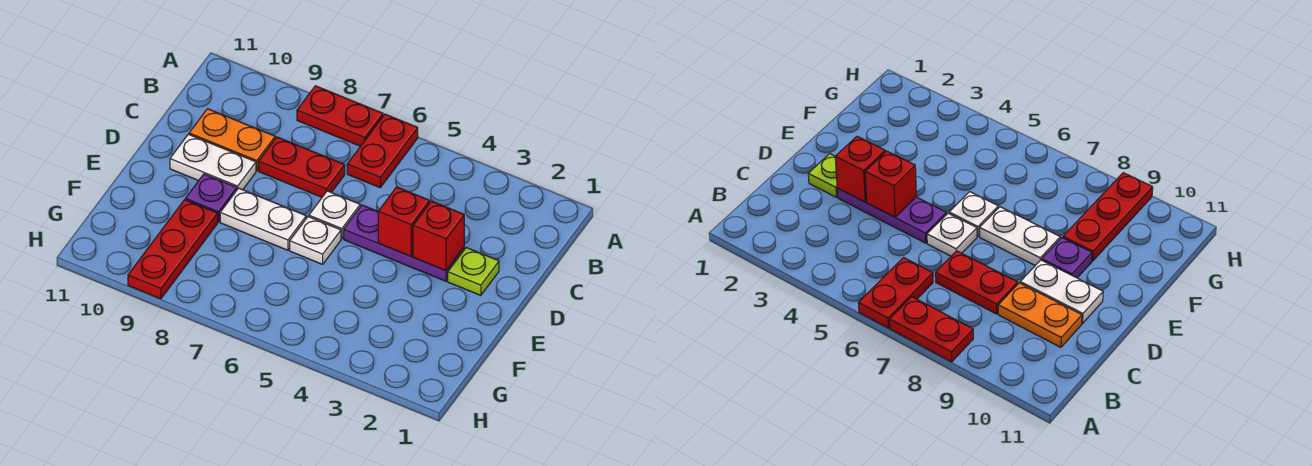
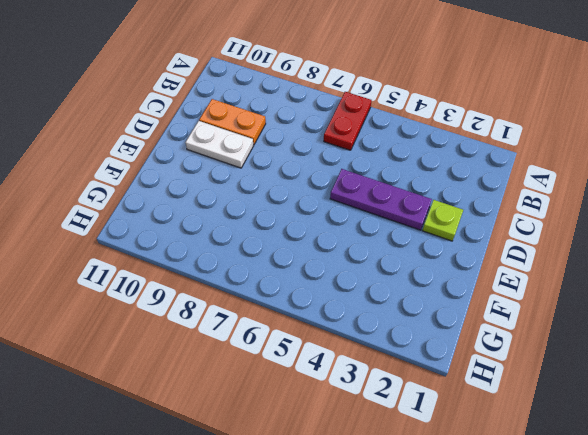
none -> red plate A7:A8 level 1
none -> red plate C7:C8 level 1
none -> white plate D6 level 1

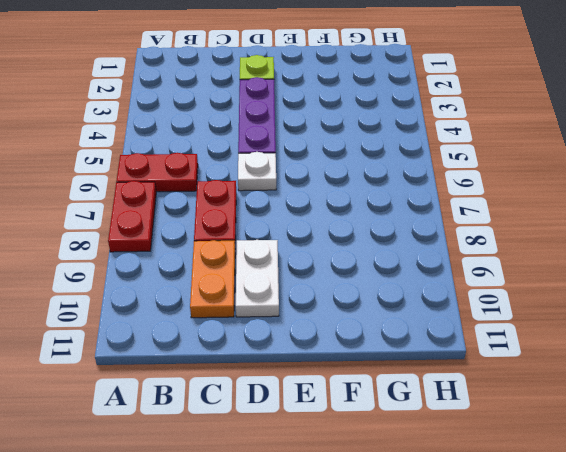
none -> white plate E6 level 1
none -> white plate E7:E8 level 1
none -> purple plate E9 level 1

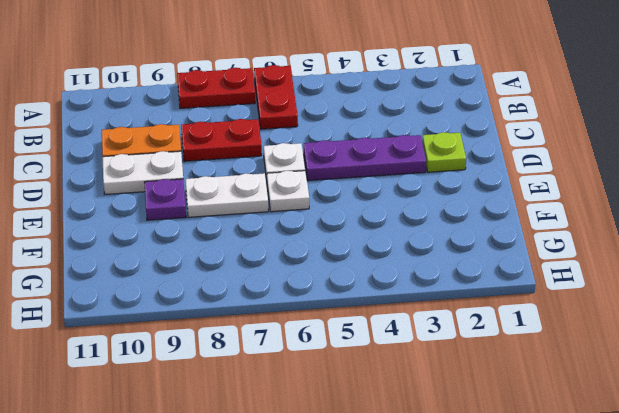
none -> red plate F9:H9 level 1
none -> red brick D3 level 2
none -> red brick D4 level 2

